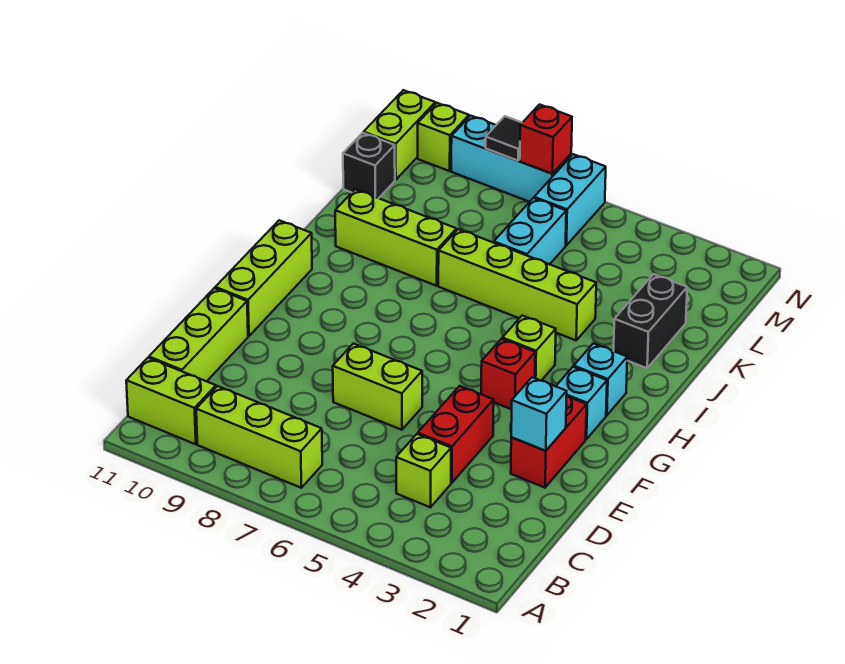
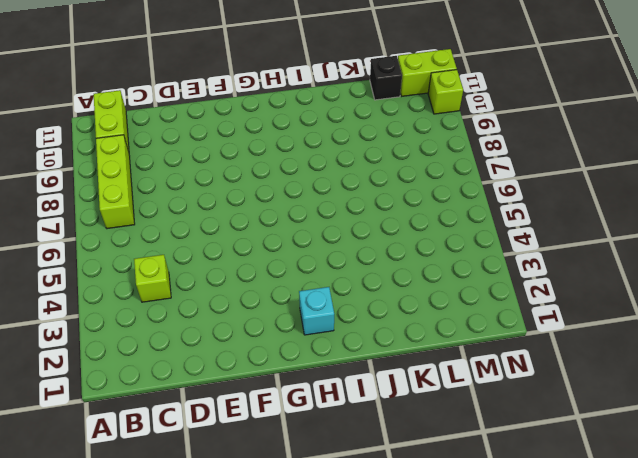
none -> lime brick C11:E11 level 1
none -> red brick D4:E4 level 1
none -> red brick E2:F2 level 1

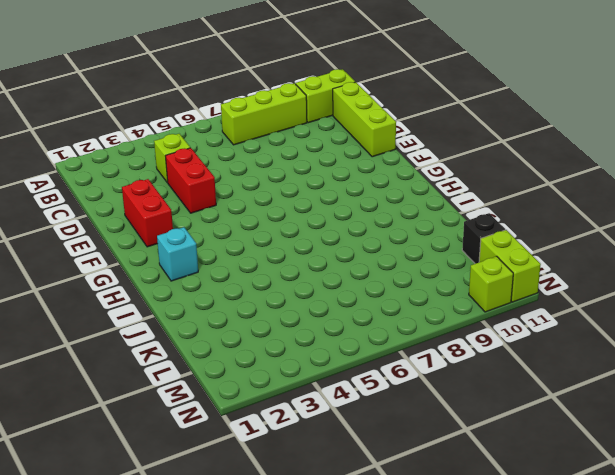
none -> lime brick E6:E7 level 1
none -> lime brick F11:H11 level 1
none -> cyan brick G2 level 1

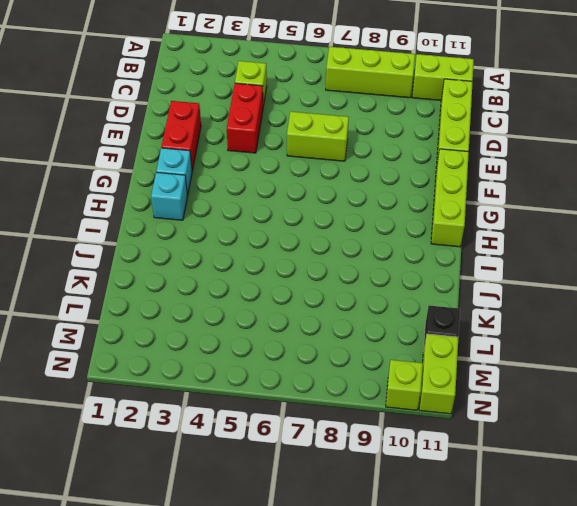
none -> red brick G4 level 1
none -> lime brick H4 level 1
none -> black brick J2:K2 level 1

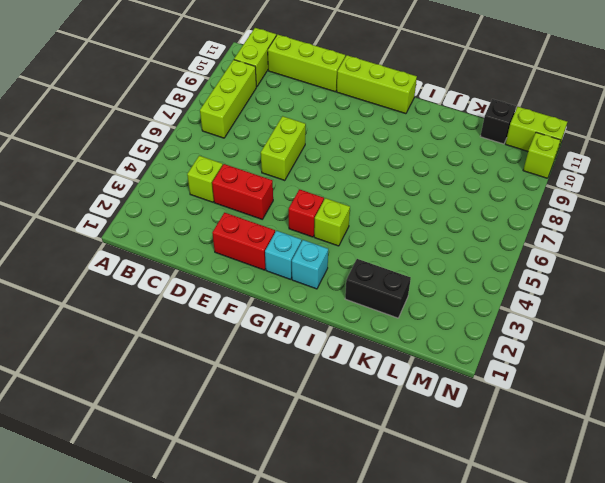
none -> lime brick J4:J7 level 1
none -> lime brick J8:J10 level 1
none -> cyan brick K6:L6 level 1

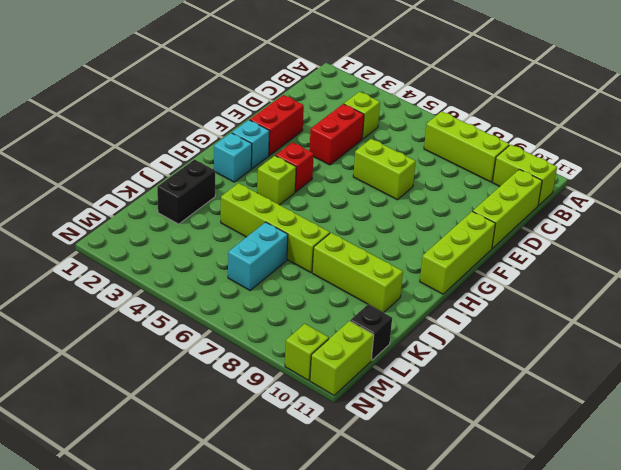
none -> cyan brick M6:N6 level 1
none -> cyan brick N7:N9 level 1
none -> cyan brick E2 level 2

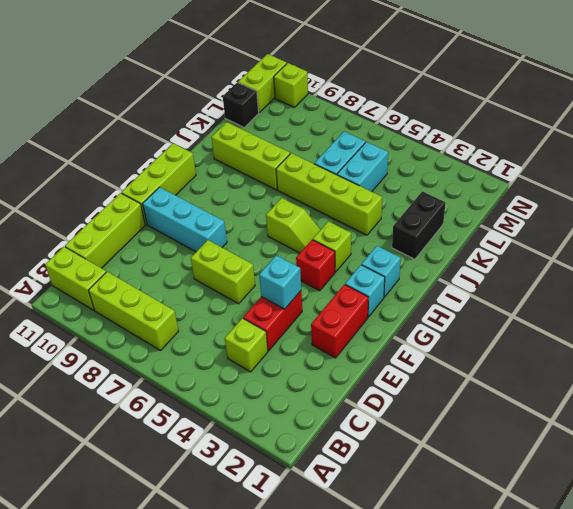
cyan brick E4 level 2 -> cyan brick E2 level 2
cyan brick F8:F10 level 1 -> cyan brick N7:N9 level 1
lime slope H5:H6 level 1 top 6 -> none
cyan brick K5:L5 level 1 -> cyan brick M6:N6 level 1
none -> red brick N7 level 2
none -> black tile N8 level 2

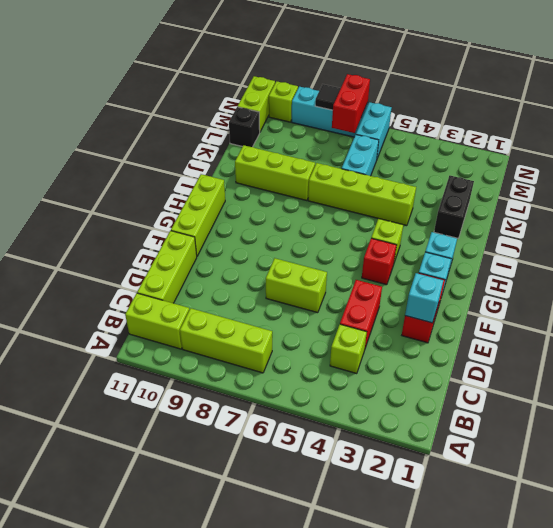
red brick M7:N7 level 2 -> red brick N7 level 2

